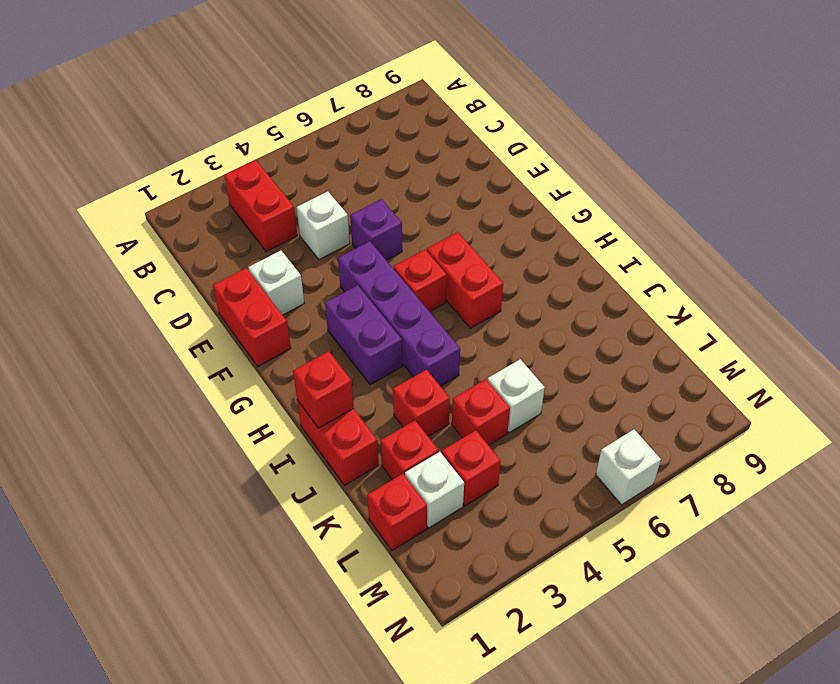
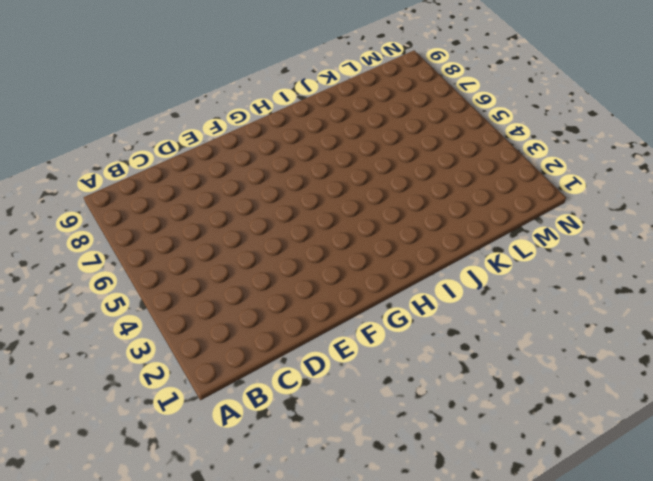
none -> red brick B3:C3 level 1
none -> white brick D4 level 1
none -> red brick E1:F1 level 1

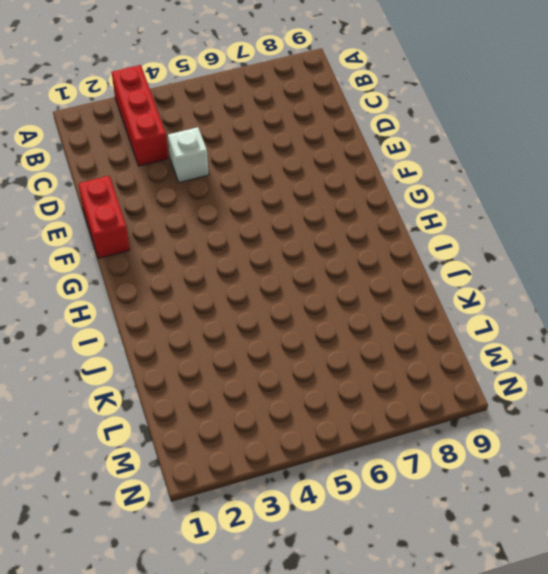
red brick A3:C3 level 1 -> red brick B3:C3 level 1
none -> white brick E2 level 1
none -> purple brick E5 level 1
none -> purple brick F4:I4 level 1

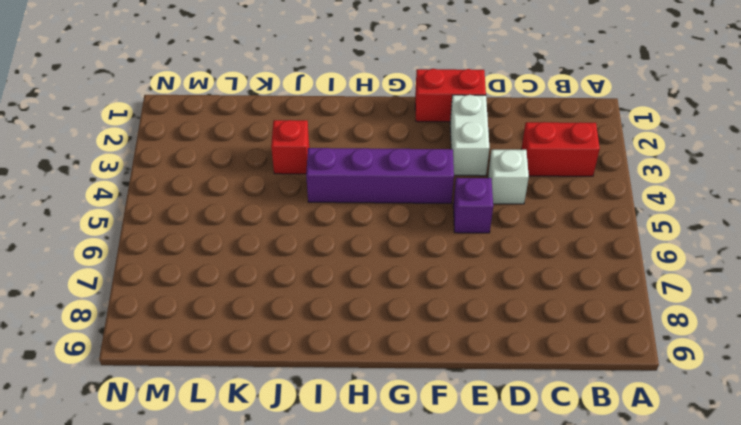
white brick E2:E3 level 1 -> white brick E2 level 1
none -> purple brick G3:H3 level 1
none -> red brick G5 level 1
none -> red brick G6:H6 level 1

